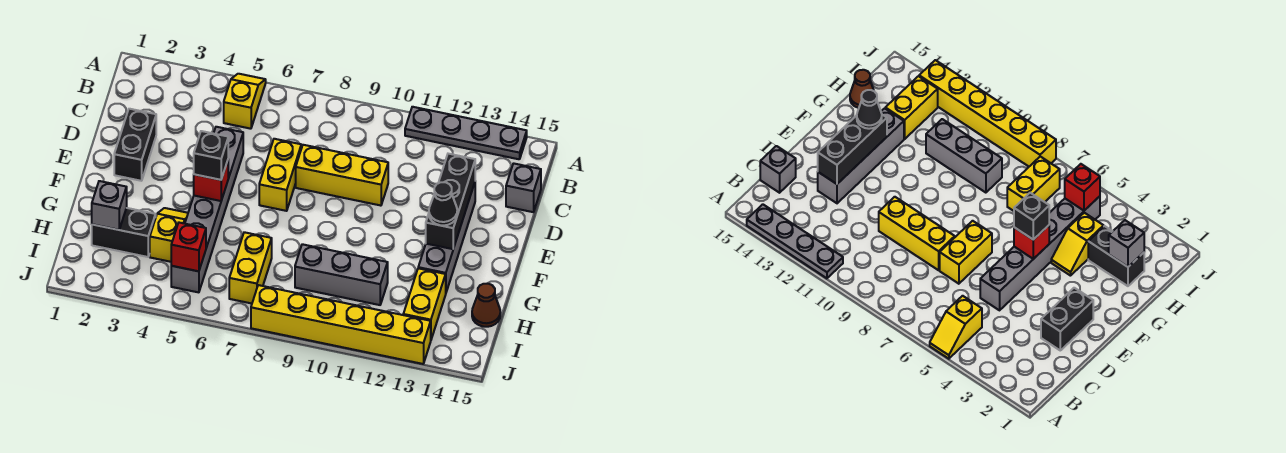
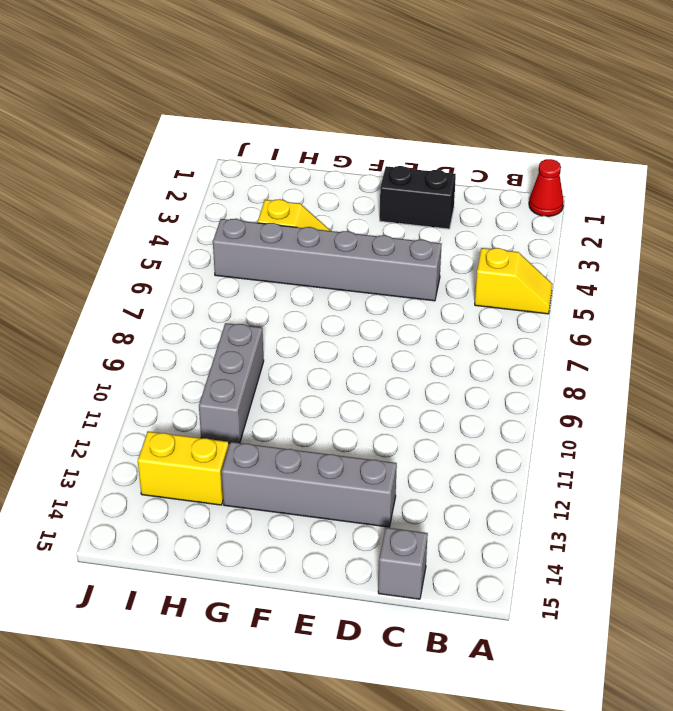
red cone A1 level 1 -> none
none -> grey plate A11:A14 level 1
none -> yellow brick D7:E7 level 1
none -> yellow brick D8:D10 level 1

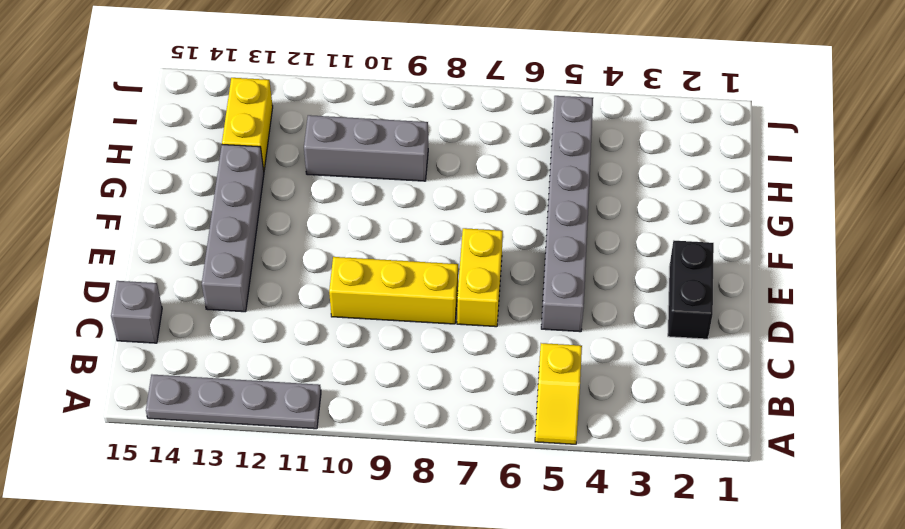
none -> yellow slope G4:H4 level 1 top H
none -> black brick H2:H3 level 1
none -> yellow brick H7:I7 level 1

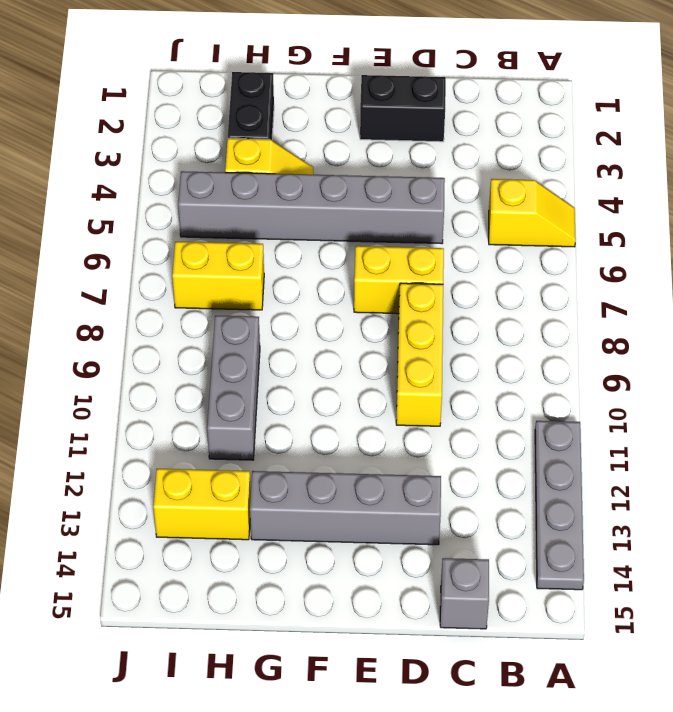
none -> brown cone H15 level 1
none -> yellow brick J8:J13 level 1
none -> black brick D13:F13 level 2

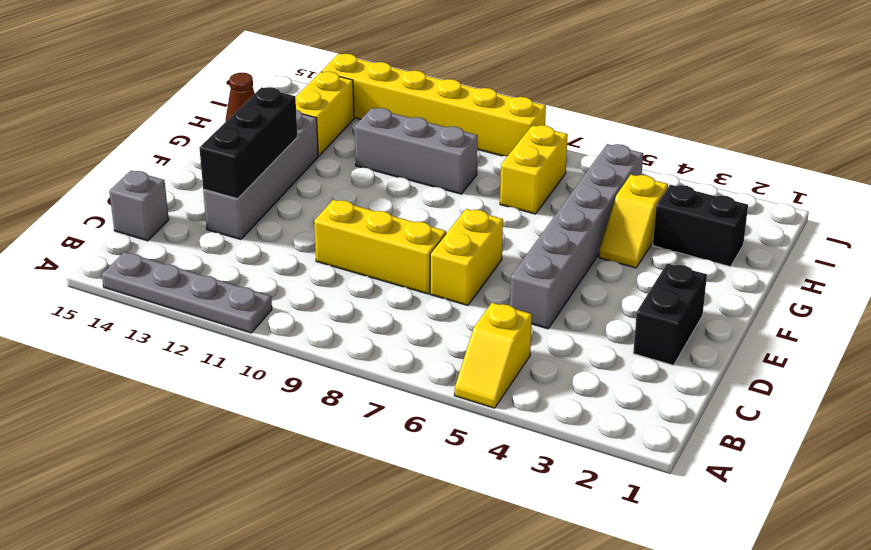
none -> red brick F5 level 2
none -> grey brick H2 level 2
none -> red brick I5 level 2

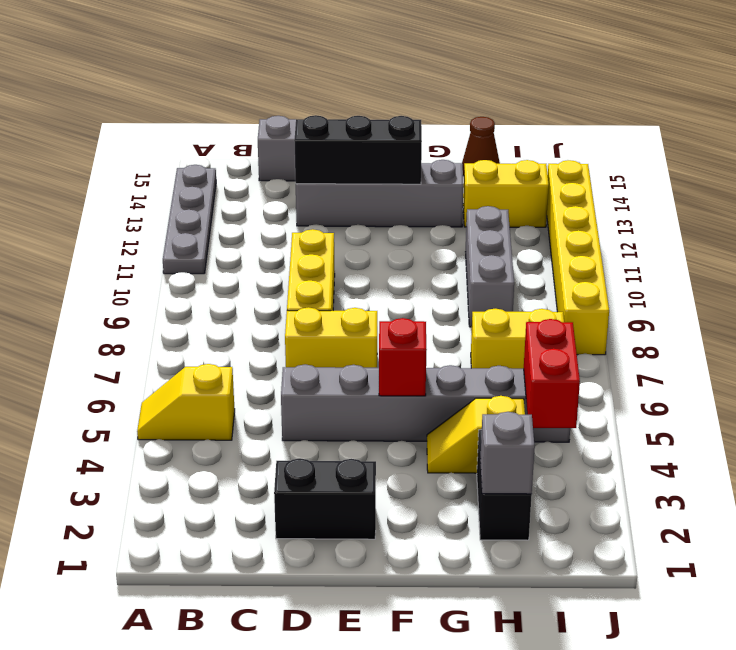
red brick I4:I5 level 2 -> red brick I5 level 2
none -> black brick F5 level 3
none -> black cone F13 level 3

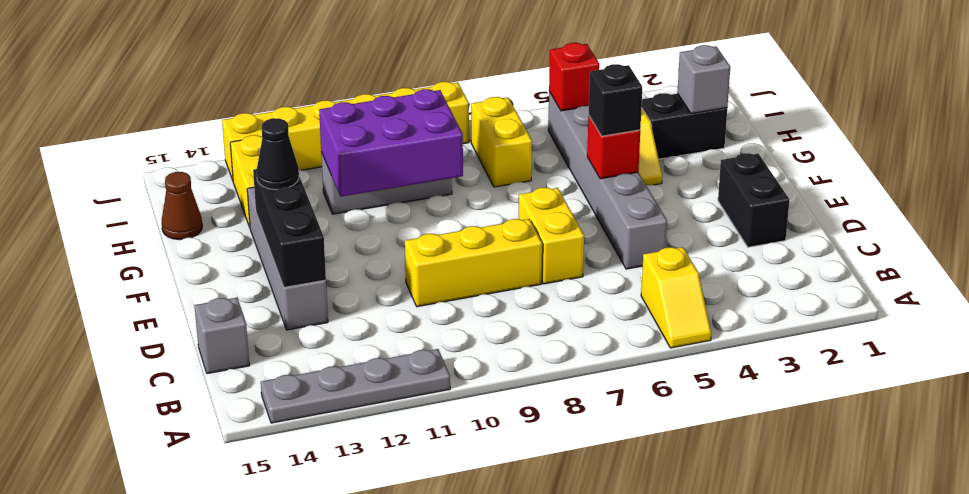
purple brick G9:H11 level 2 -> none

